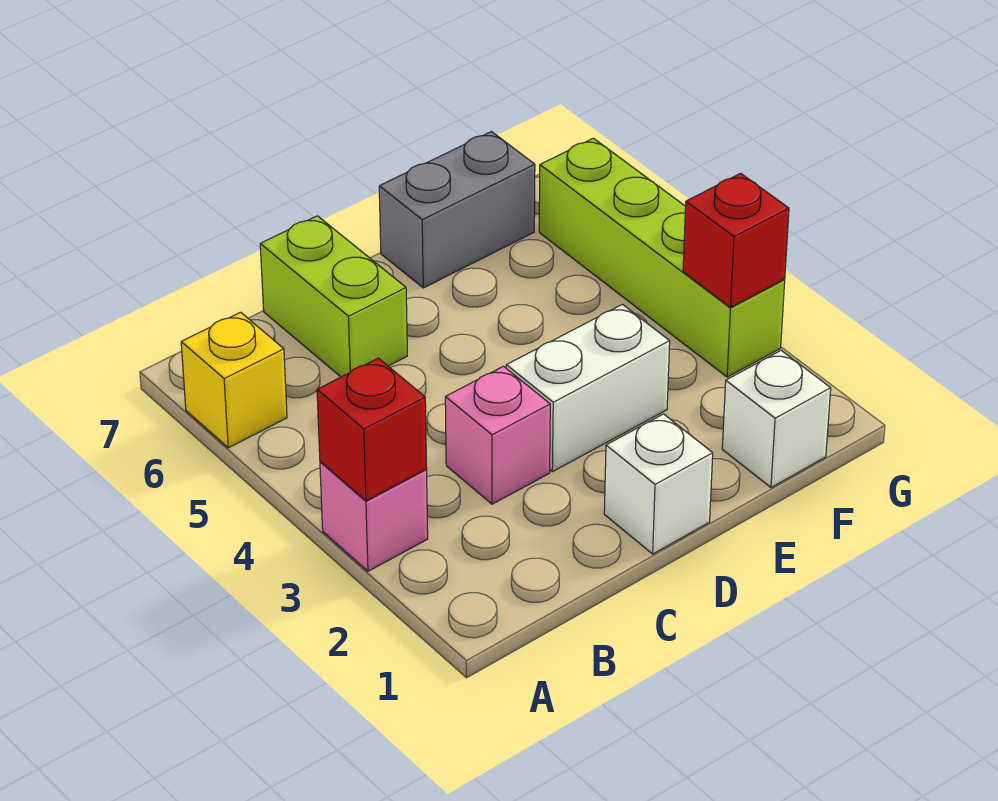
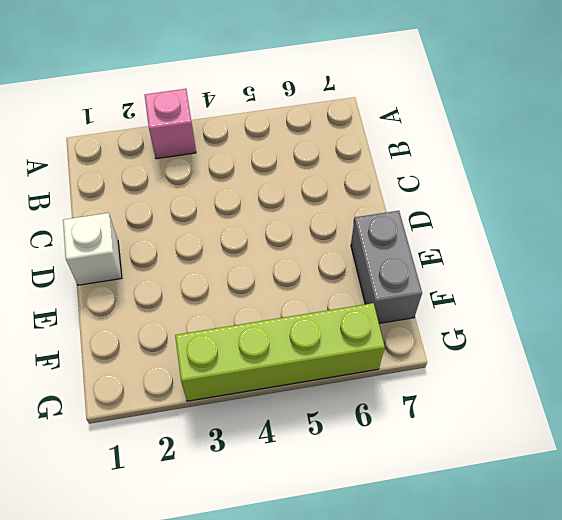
none -> yellow brick A6 level 1
none -> pink brick C3 level 1

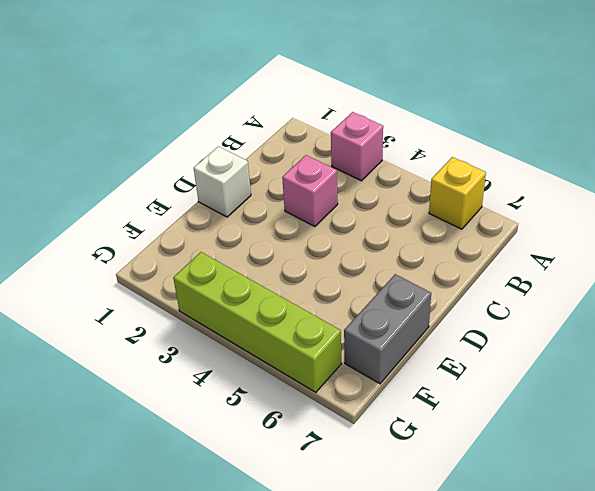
none -> lime brick C6:C7 level 1
none -> white brick D3:E3 level 1

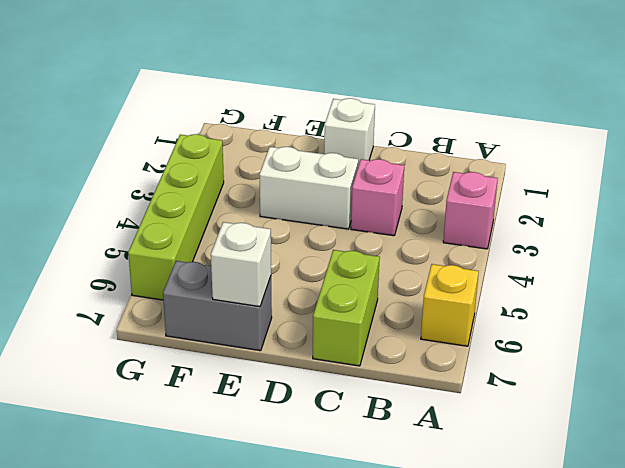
white brick E7 level 2 -> white brick F1 level 1
none -> red brick A3 level 2
none -> red brick G3 level 2

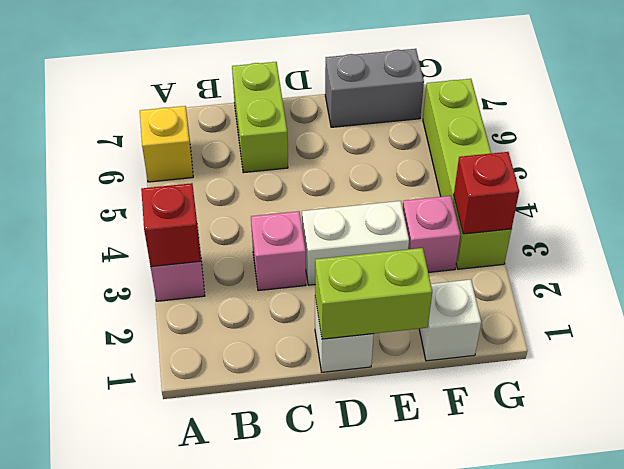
lime brick D1:E1 level 2 -> none
pink brick F3 level 1 -> none

